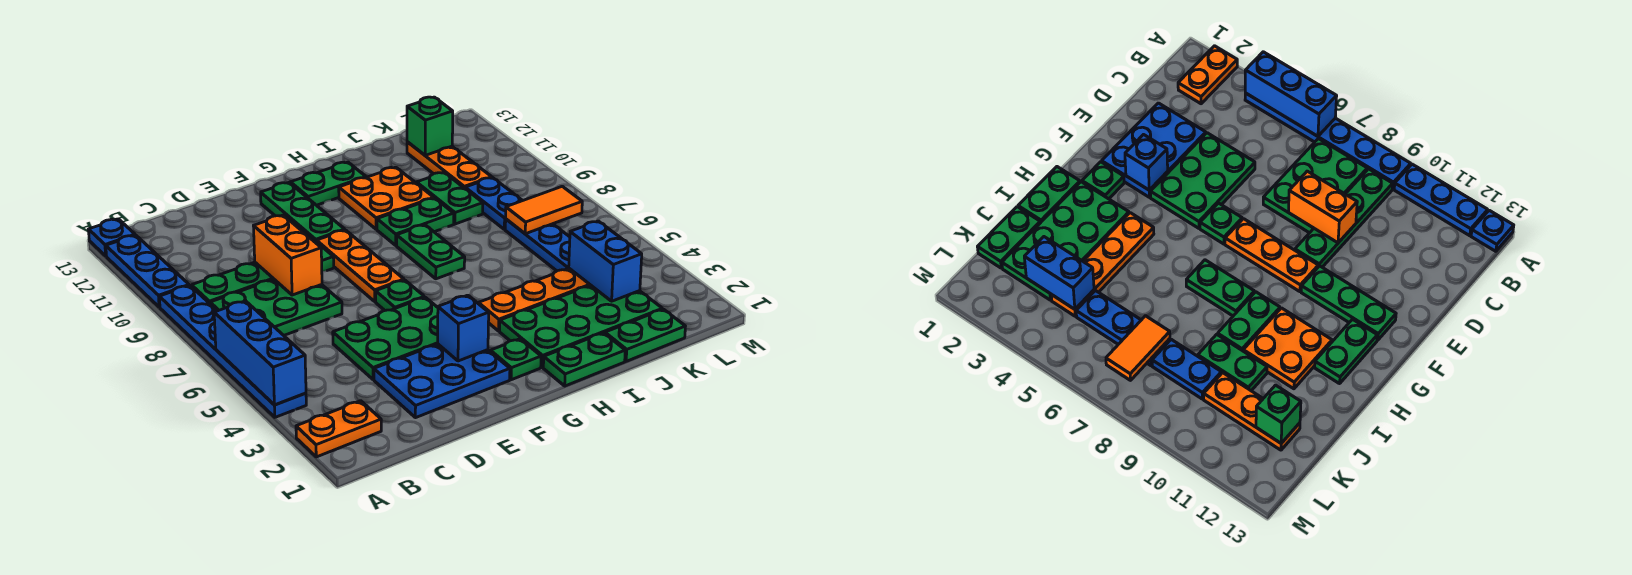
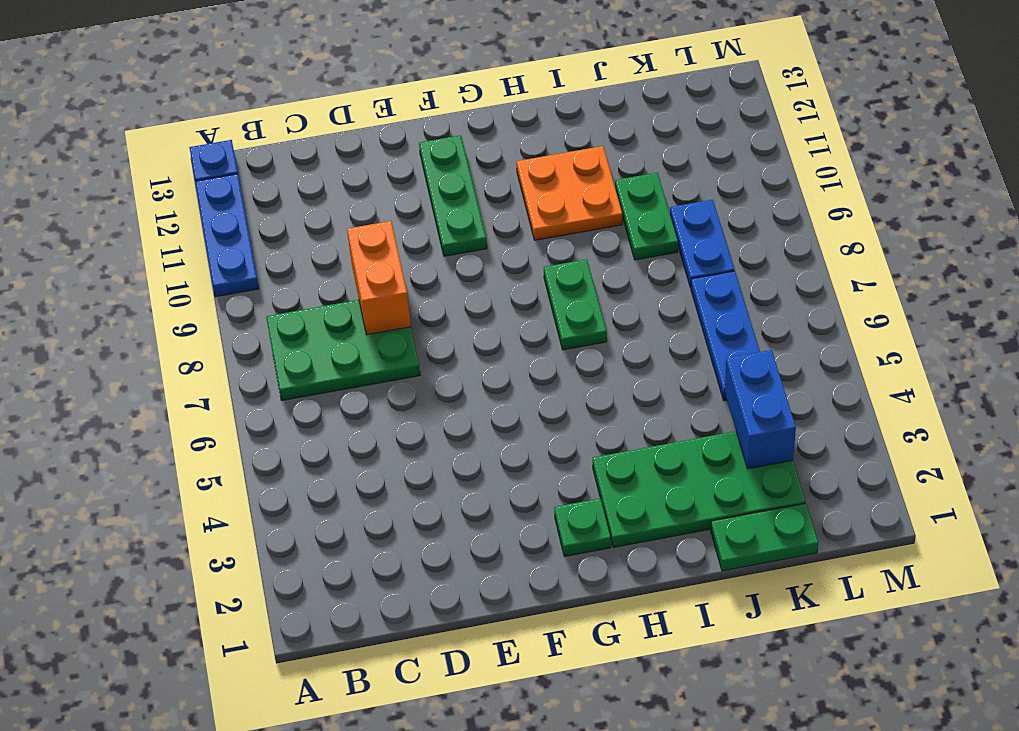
none -> orange plate A2:B2 level 1
none -> blue plate A4:A9 level 1
none -> green plate B9:E9 level 1
none -> blue plate D2:F3 level 1

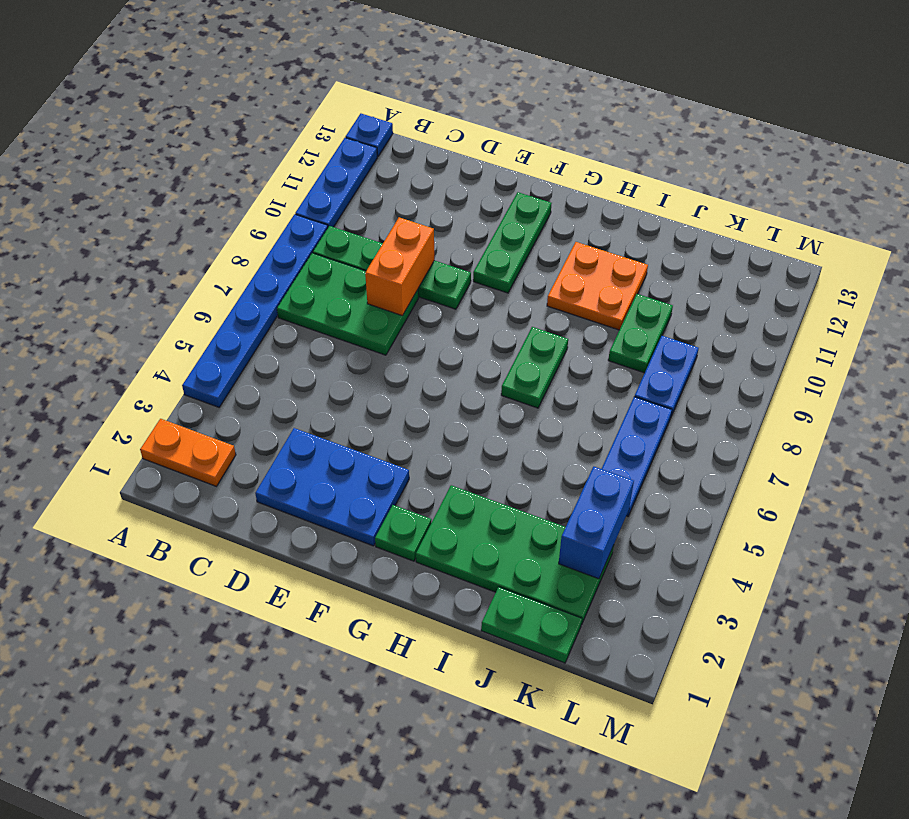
none -> green plate D4:F5 level 1
none -> green plate F6 level 1
none -> orange plate F7:F9 level 1
none -> green plate G12:H12 level 1

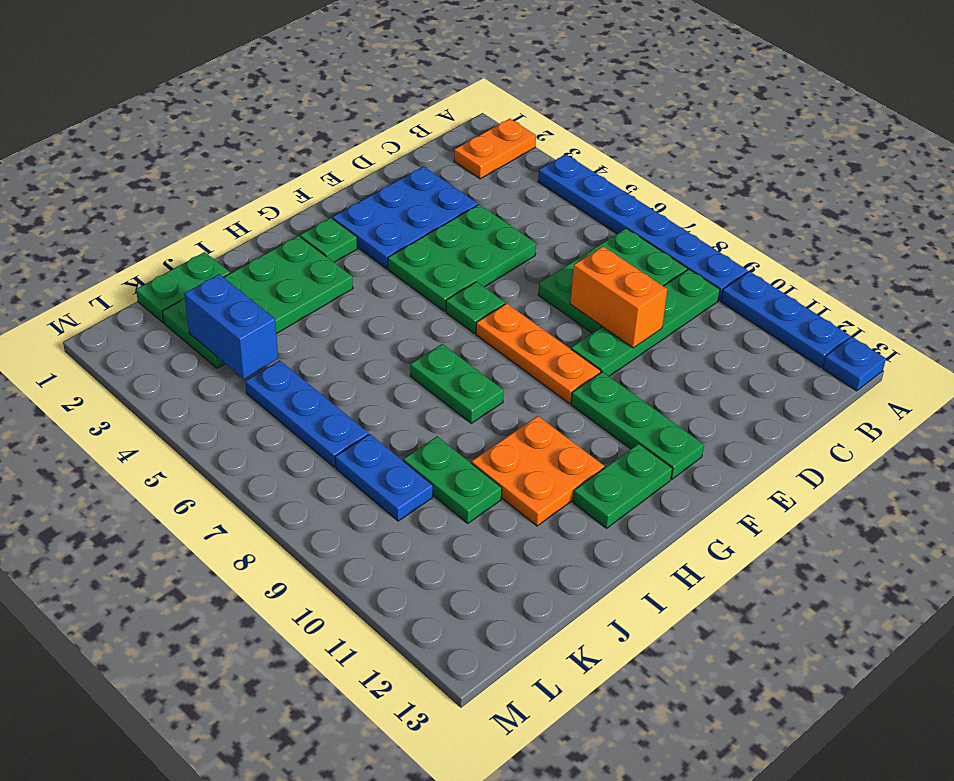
none -> green plate H1:I1 level 1
none -> orange plate H4:K4 level 1
none -> green plate H9:I9 level 1
none -> orange plate K10:K12 level 1

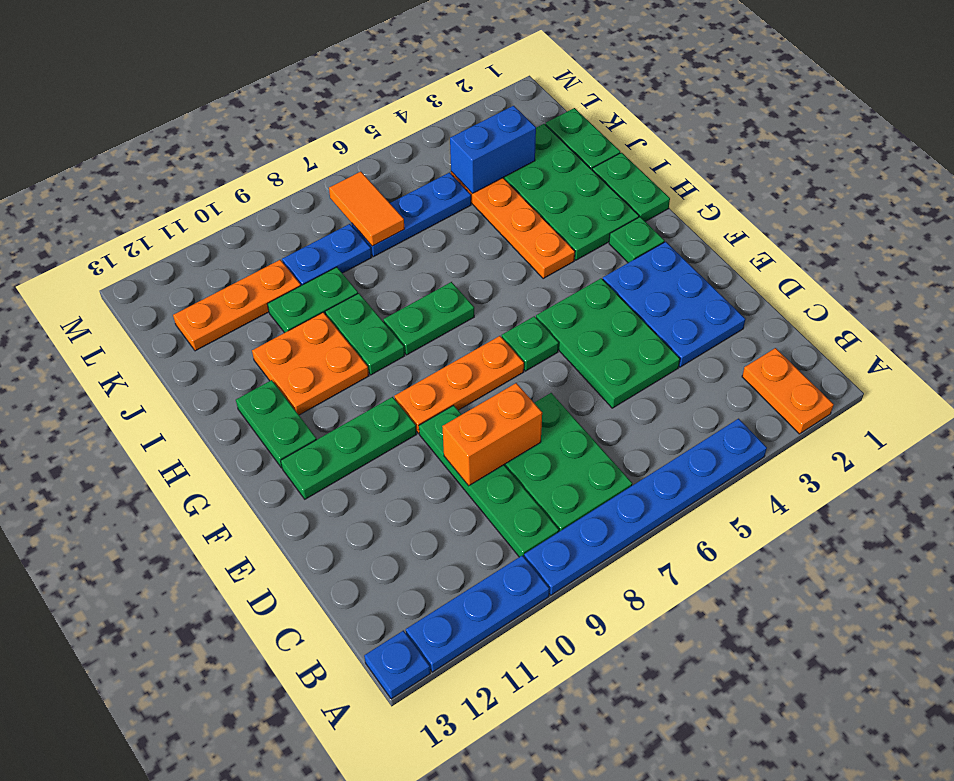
none -> blue brick A4:A6 level 2
none -> blue brick F3 level 2
none -> green brick K12 level 2

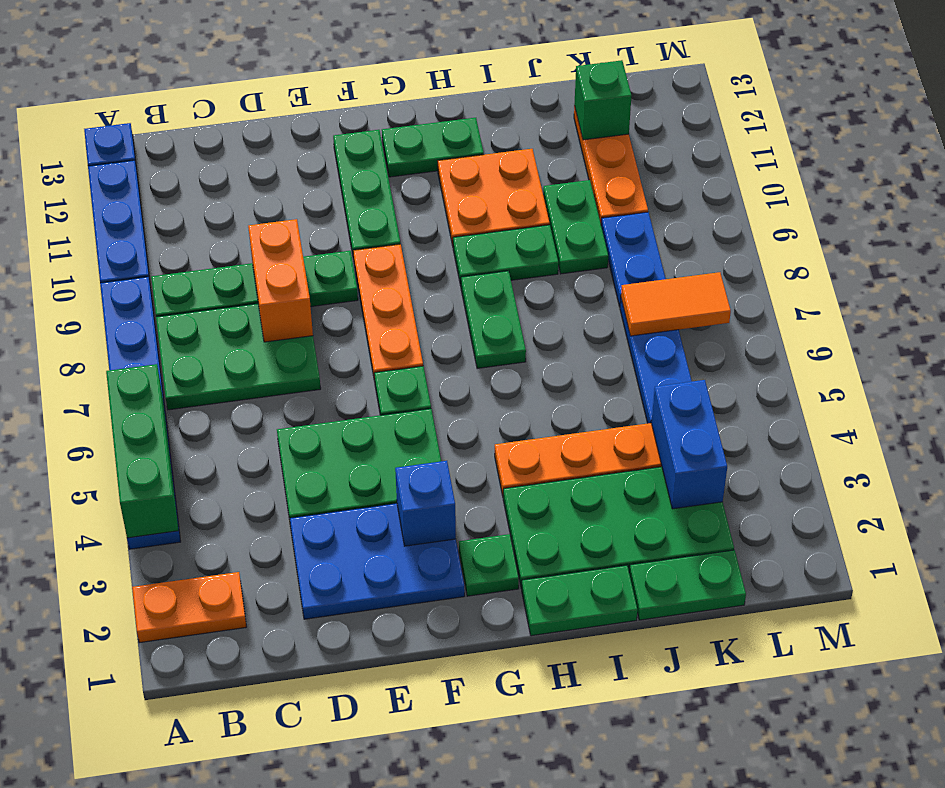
green brick A4:A6 level 2 -> blue brick A4:A6 level 2

